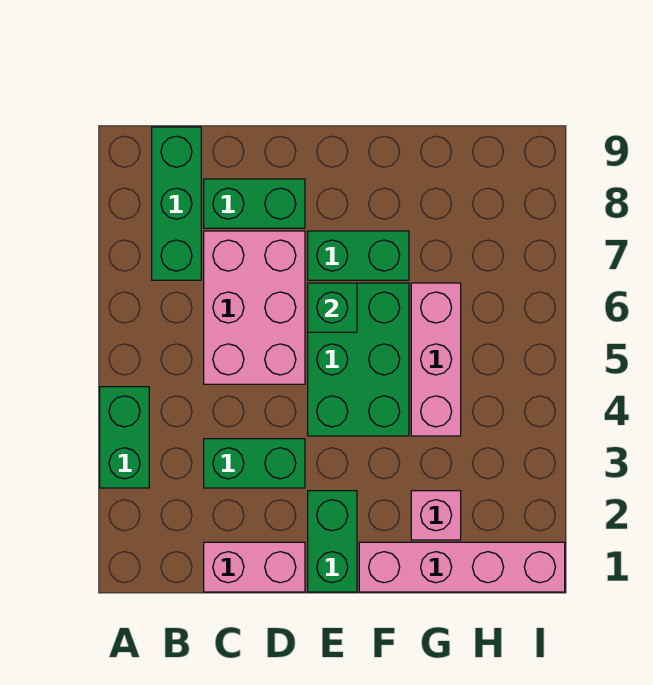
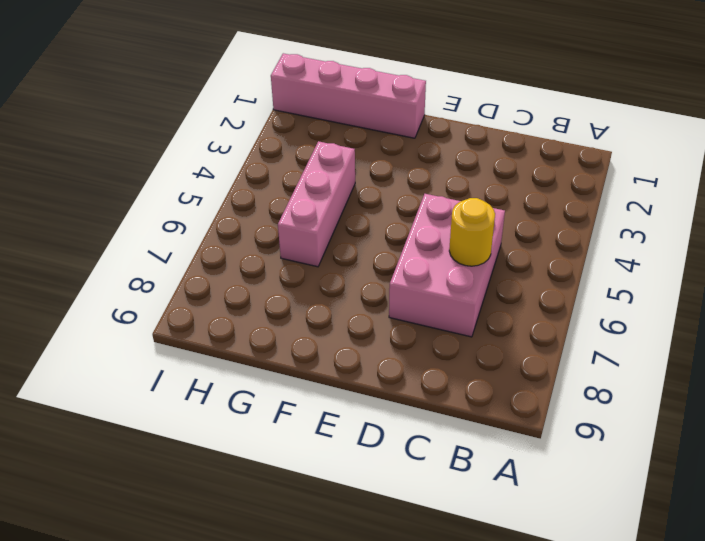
yellow round brick C6 level 2 -> none
none -> green brick A3:A4 level 1
none -> green brick B7:B9 level 1
none -> pink brick C1:D1 level 1

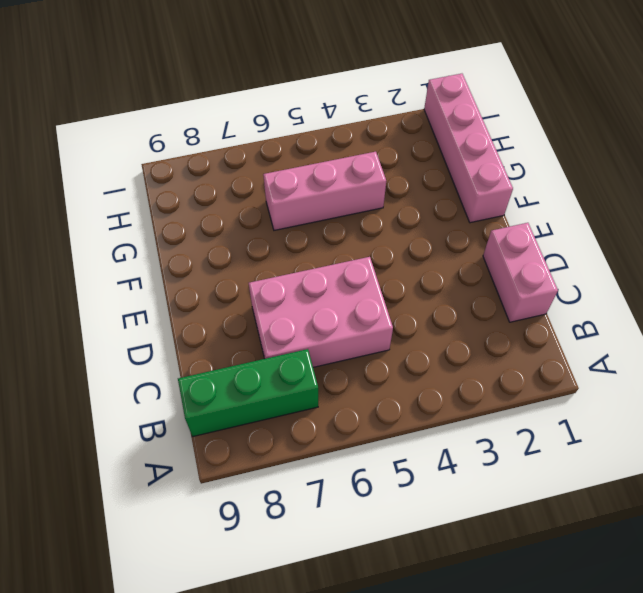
none -> green brick A3:A4 level 1
none -> green brick C3:D3 level 1
none -> green brick C8:D8 level 1

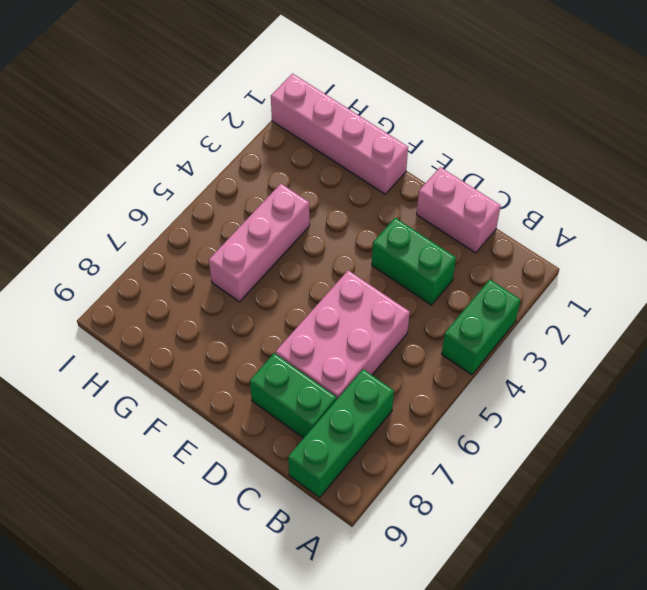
none -> green brick E1:E2 level 1
none -> green brick E4:F6 level 1
none -> green brick E7:F7 level 1

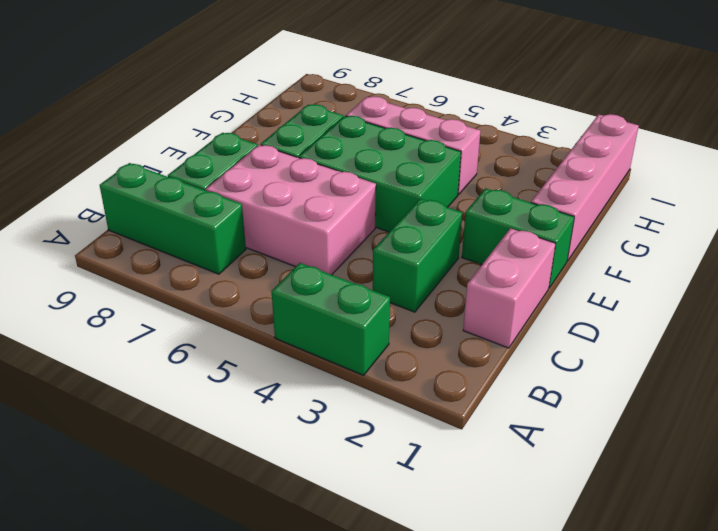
none -> pink brick G2 level 1
none -> green brick E6 level 2

